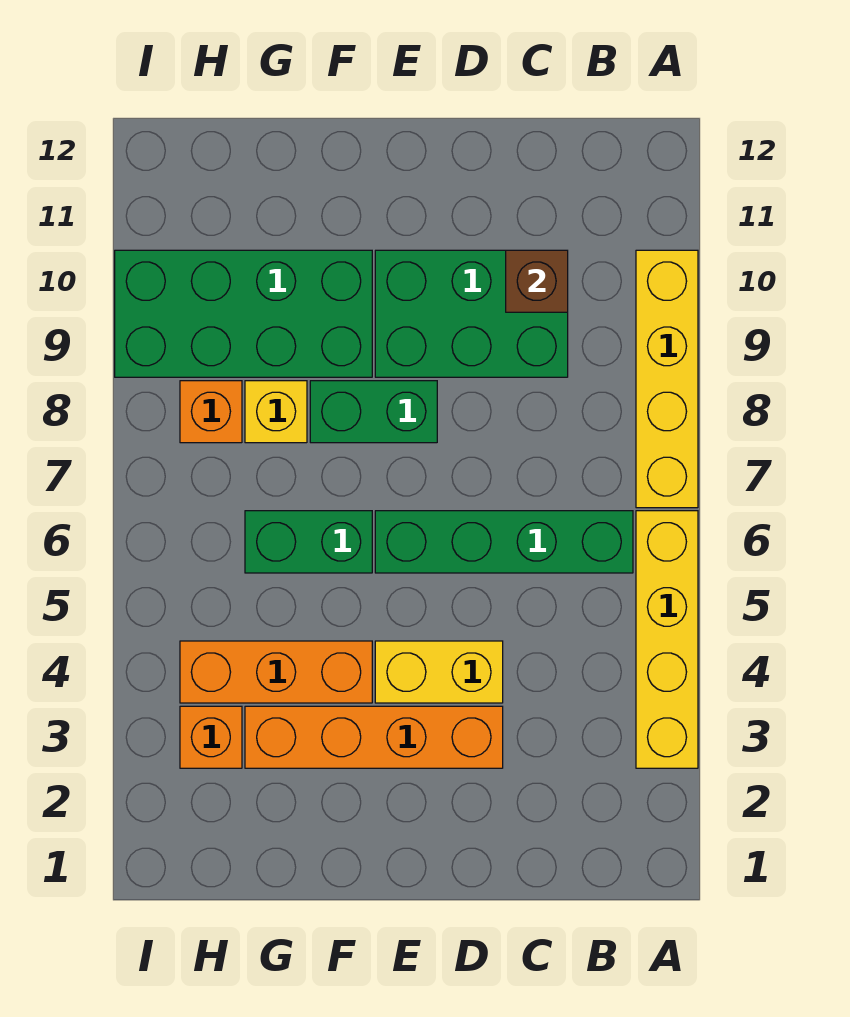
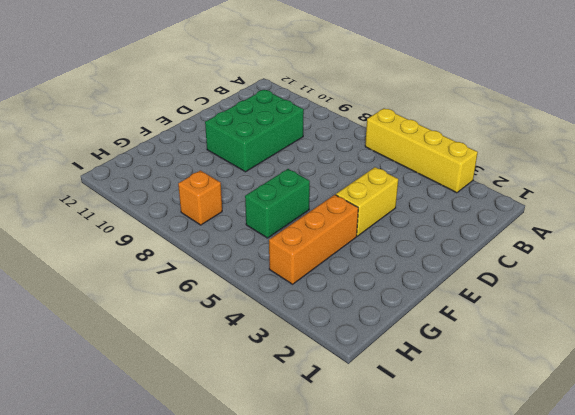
none -> yellow brick A7:A10 level 1
none -> green brick B6:E6 level 1
none -> orange brick D3:G3 level 1

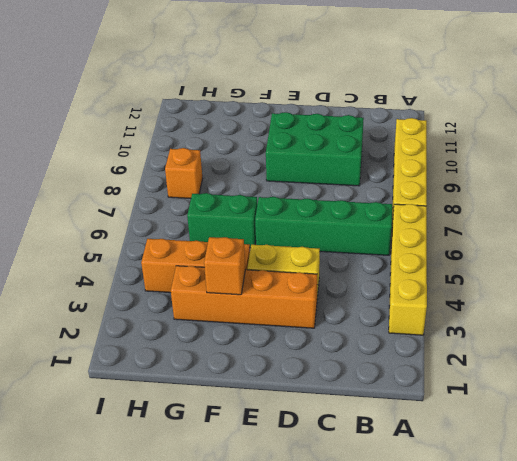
orange brick F3 level 2 -> orange brick H3 level 1
none -> green brick E8:F8 level 1
none -> green brick F9:I10 level 1
none -> yellow brick G8 level 1

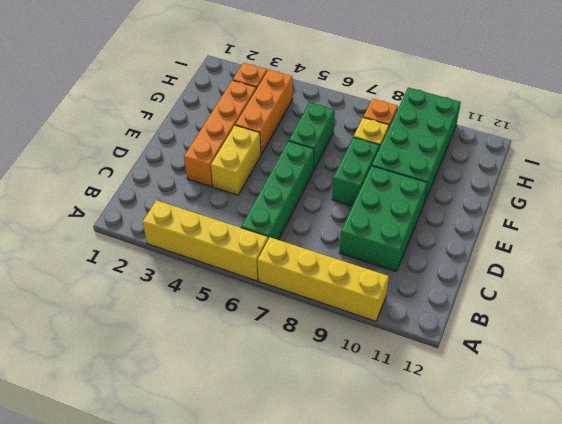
none -> brown brick C10 level 2

